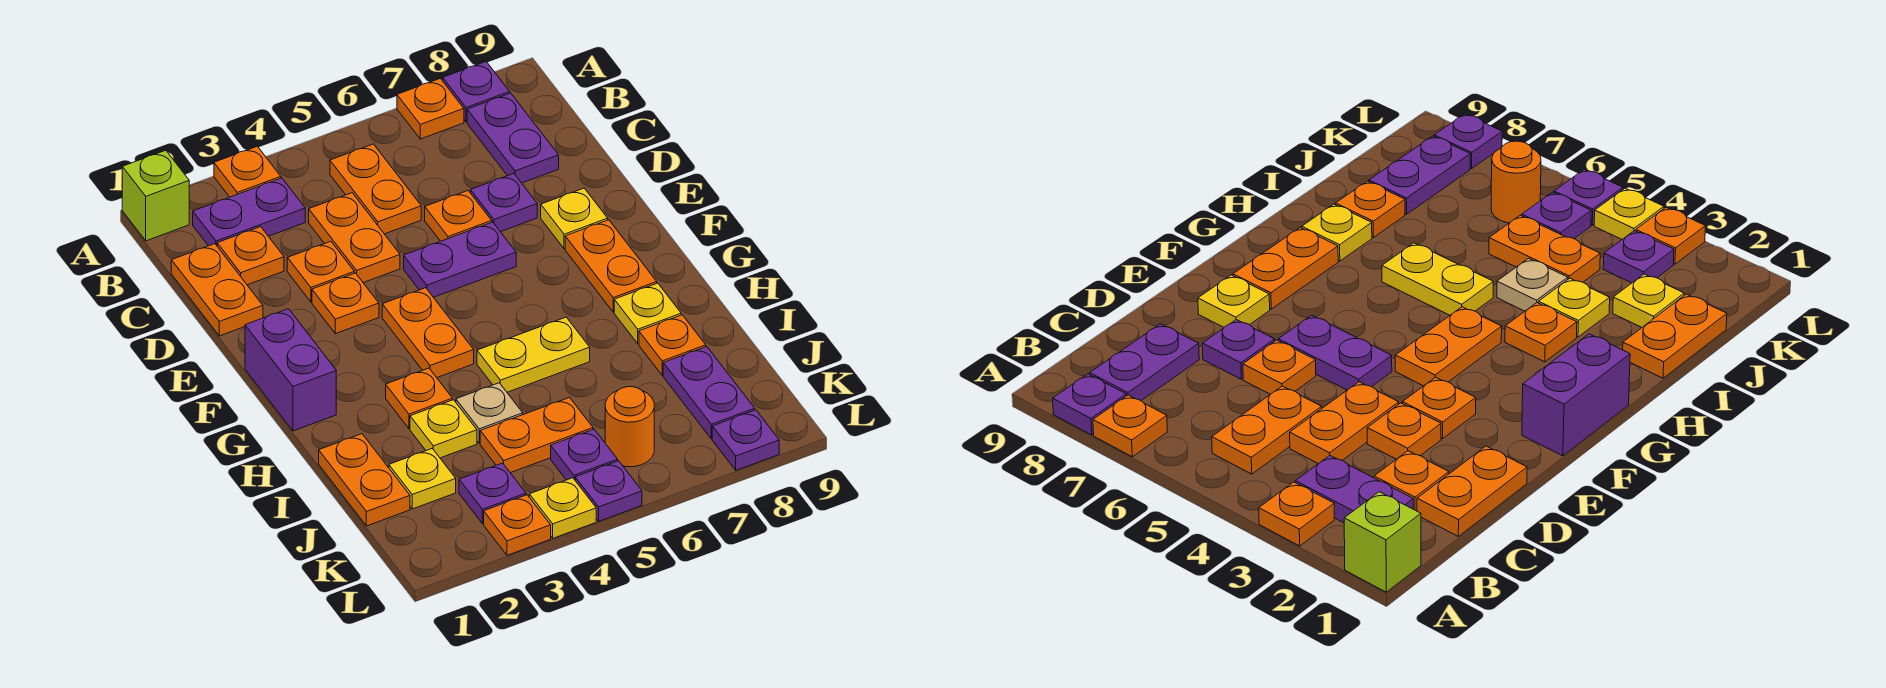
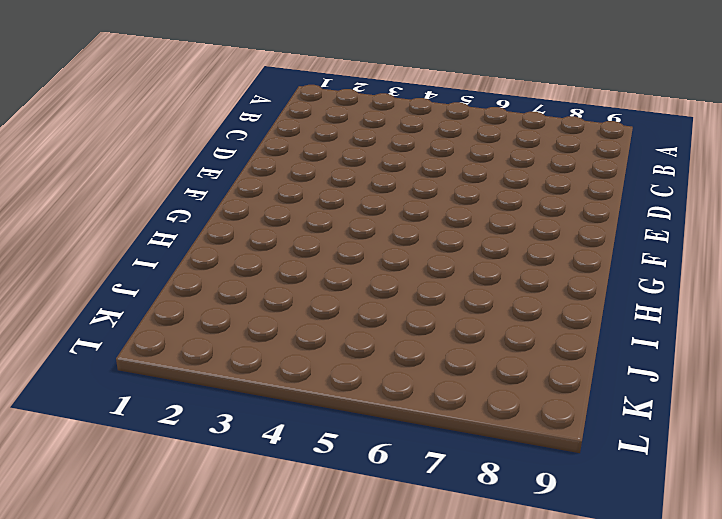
none -> lime brick A1 level 1
none -> orange plate A3 level 1
none -> orange plate A7 level 1
none -> purple plate A8 level 1

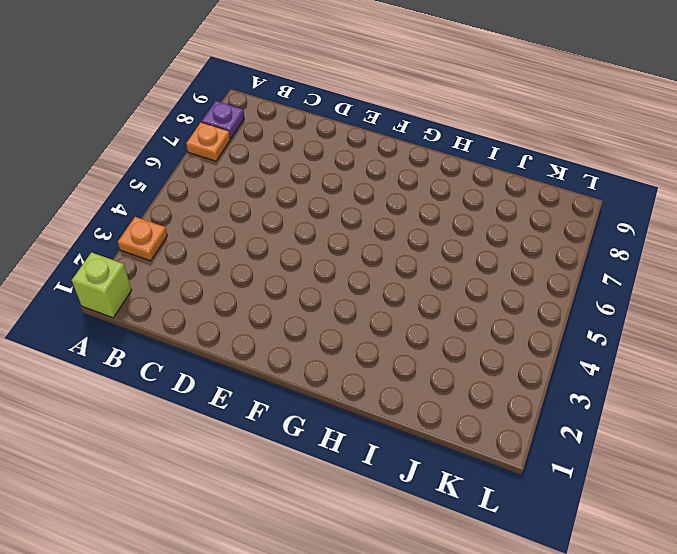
none -> purple plate B2:B3 level 1
none -> orange plate B5:C5 level 1
none -> purple plate B8:C8 level 1
none -> orange plate C1:D1 level 1

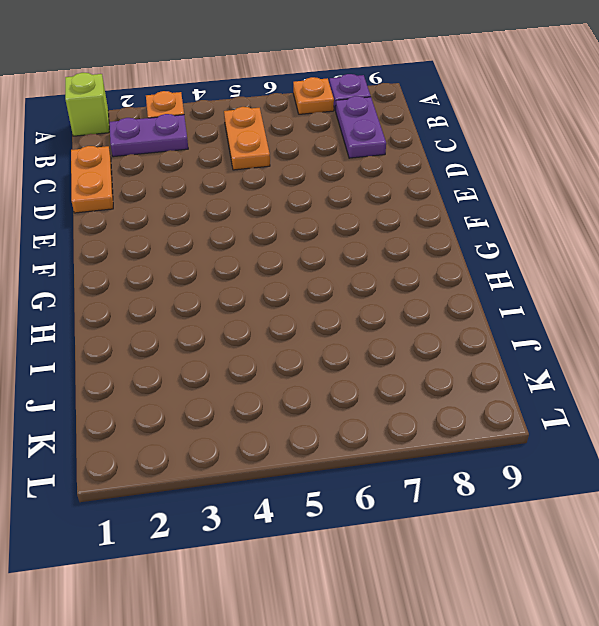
none -> orange plate C2 level 1
none -> orange plate C4:D4 level 1
none -> orange plate D3 level 1
none -> orange plate D6 level 1

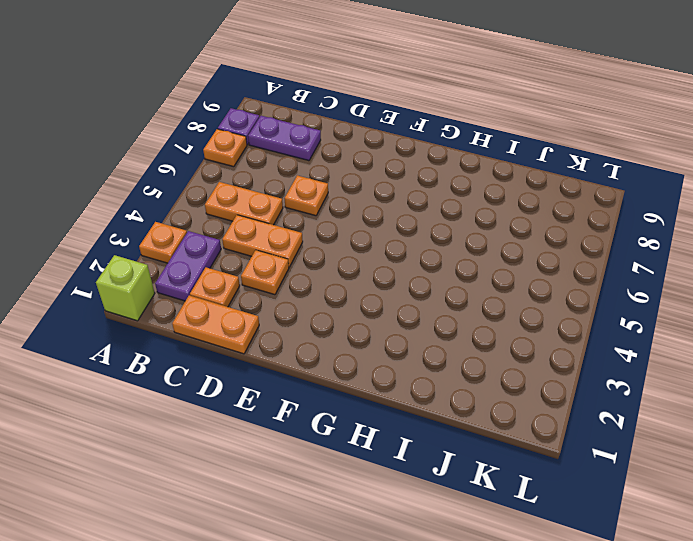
none -> purple plate D7 level 1
none -> orange plate E3 level 1
none -> purple plate E5:E6 level 1
none -> yellow plate E8 level 1

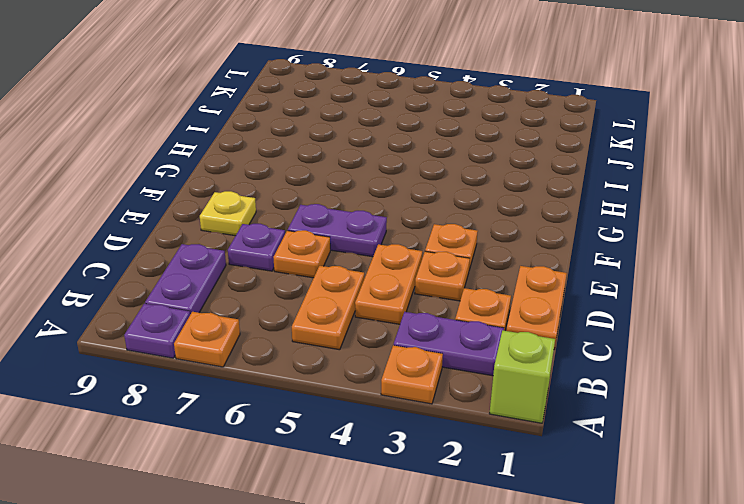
none -> purple brick F1:G1 level 1
none -> orange plate F4:G4 level 1
none -> orange plate F8:G8 level 1
none -> orange plate H3 level 1

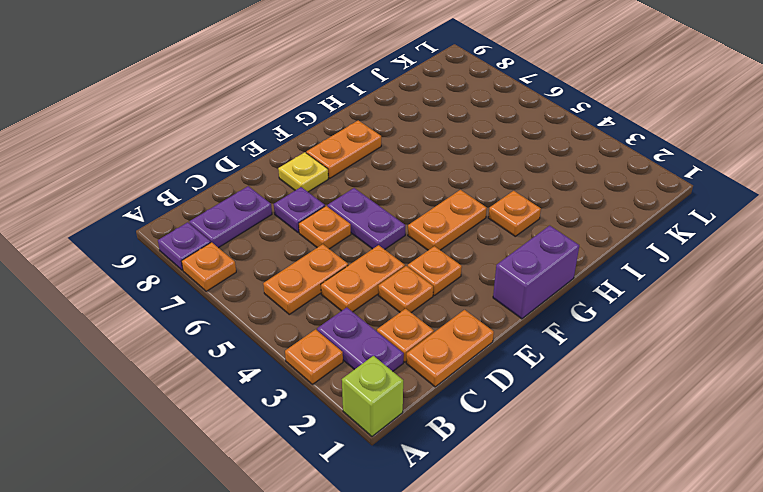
none -> yellow plate H5:H6 level 1
none -> yellow plate H8 level 1
none -> orange plate I1:J1 level 1
none -> yellow plate I3 level 1

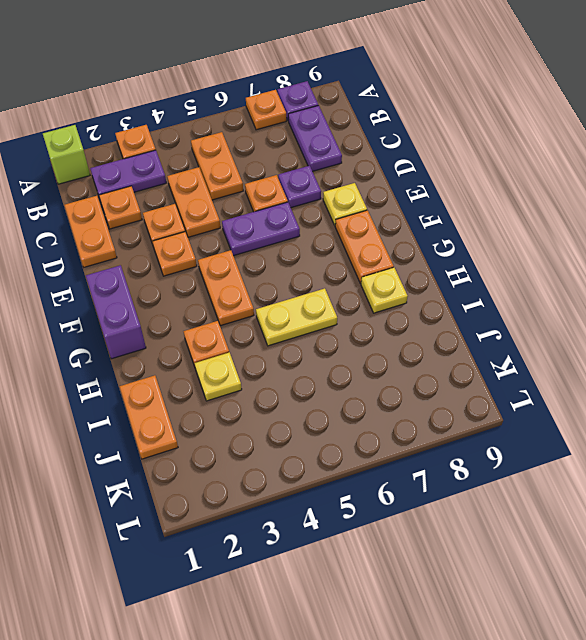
none -> tan plate I4 level 1
none -> orange plate I8 level 1
none -> yellow plate J2 level 1
none -> orange plate J4:J5 level 1

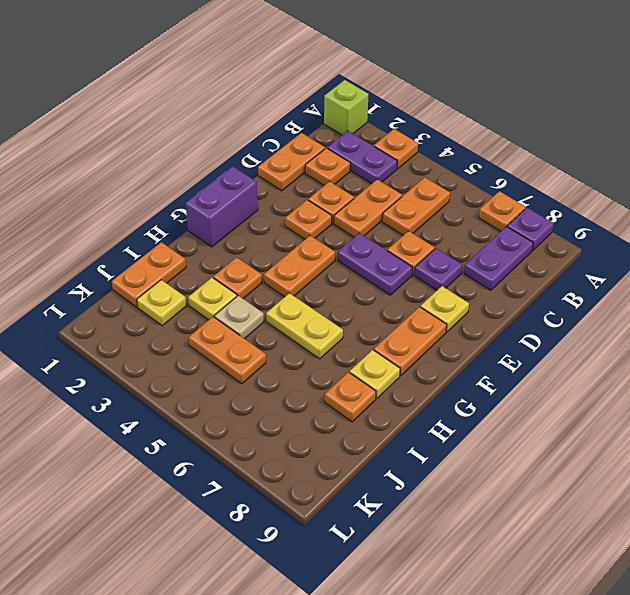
none -> purple plate J8:K8 level 1
none -> purple plate K3 level 1
none -> purple plate K5 level 1
none -> orange round brick K6 level 1

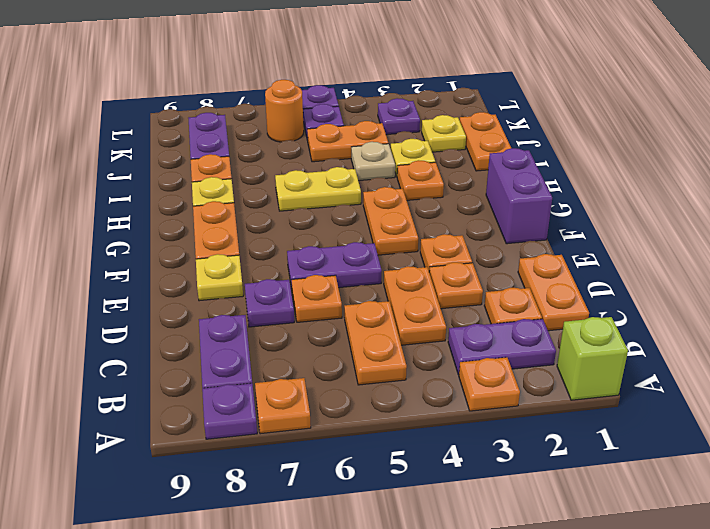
none -> orange plate L3 level 1
none -> yellow plate L4 level 1
none -> purple plate L8 level 1

